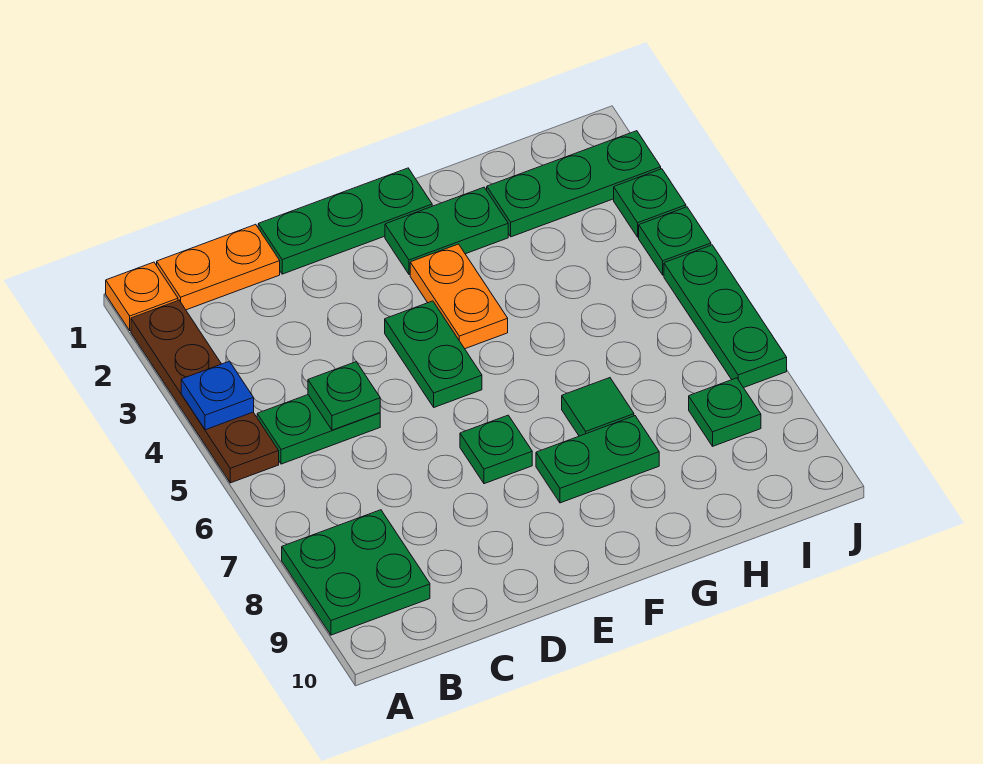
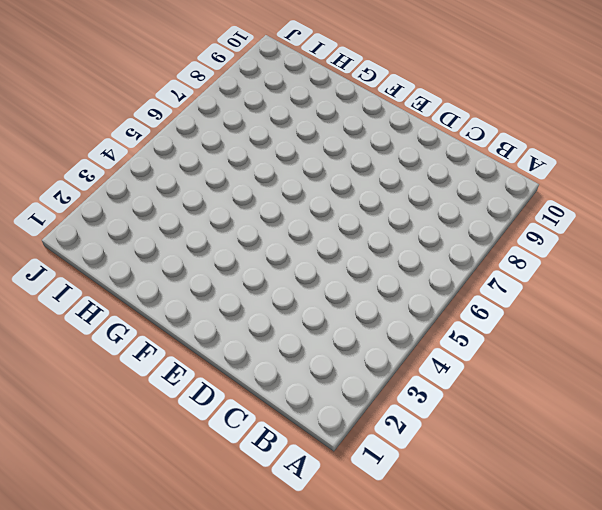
none -> orange plate A1 level 1
none -> brown plate A2:A5 level 1
none -> green plate A8:B9 level 1

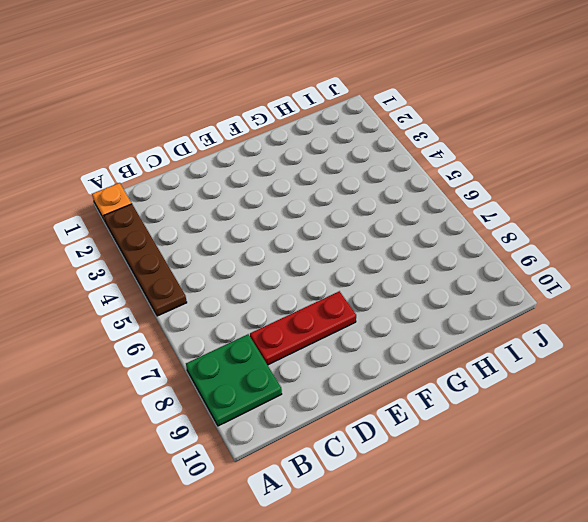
red plate C8:E8 level 1 -> none
none -> orange plate B1:C1 level 1
none -> green plate B5:C5 level 1
none -> green plate D1:F1 level 1

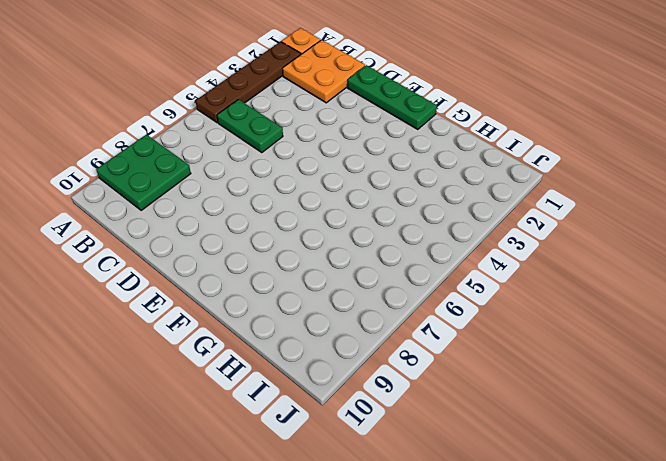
orange plate B1:C2 level 1 -> orange plate B1:C1 level 1
none -> green plate E4:E5 level 1
none -> green plate E7 level 1
none -> green plate F2:G2 level 1

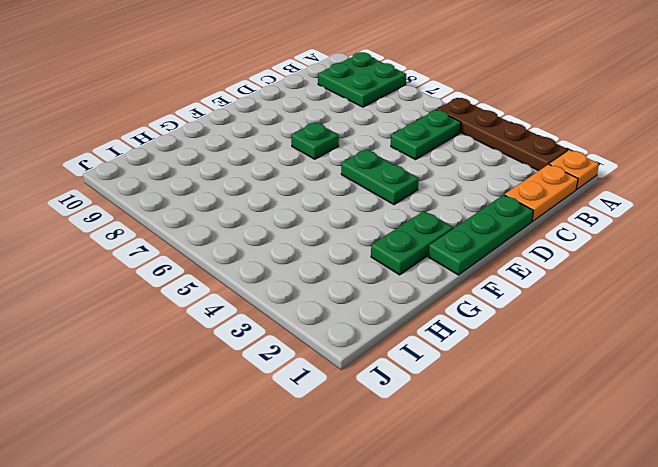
none -> orange plate F3:F4 level 1
none -> green plate F8:G8 level 1
none -> green tile G7 level 1

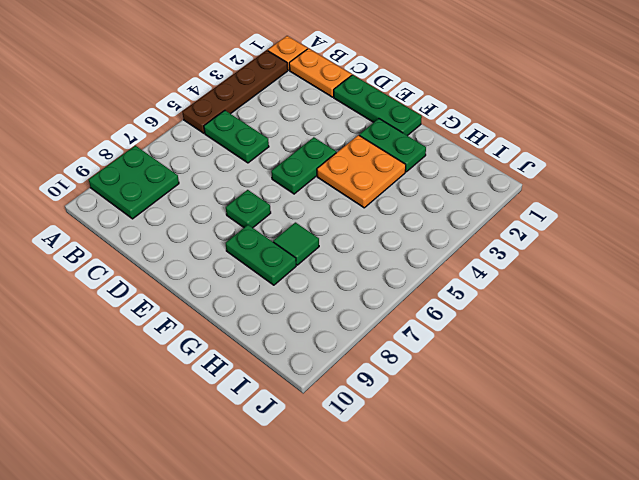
orange plate F3:G4 level 1 -> orange plate F3:F4 level 1
none -> green plate H2:J2 level 1
none -> green plate I8 level 1
none -> green plate J3 level 1

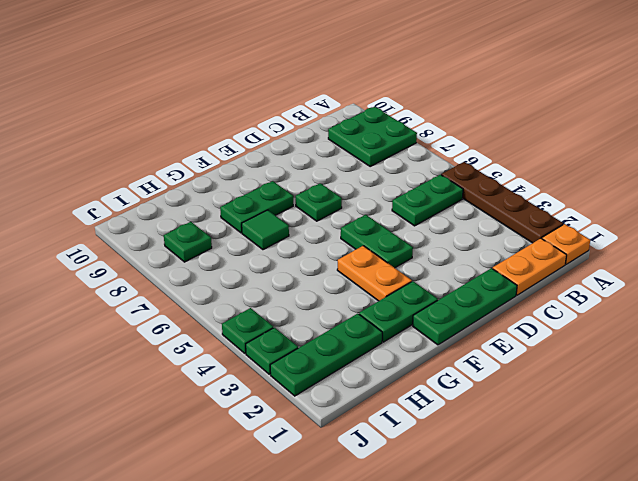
none -> green plate J5:J7 level 1
none -> blue plate A4 level 2
none -> green plate C5 level 2

